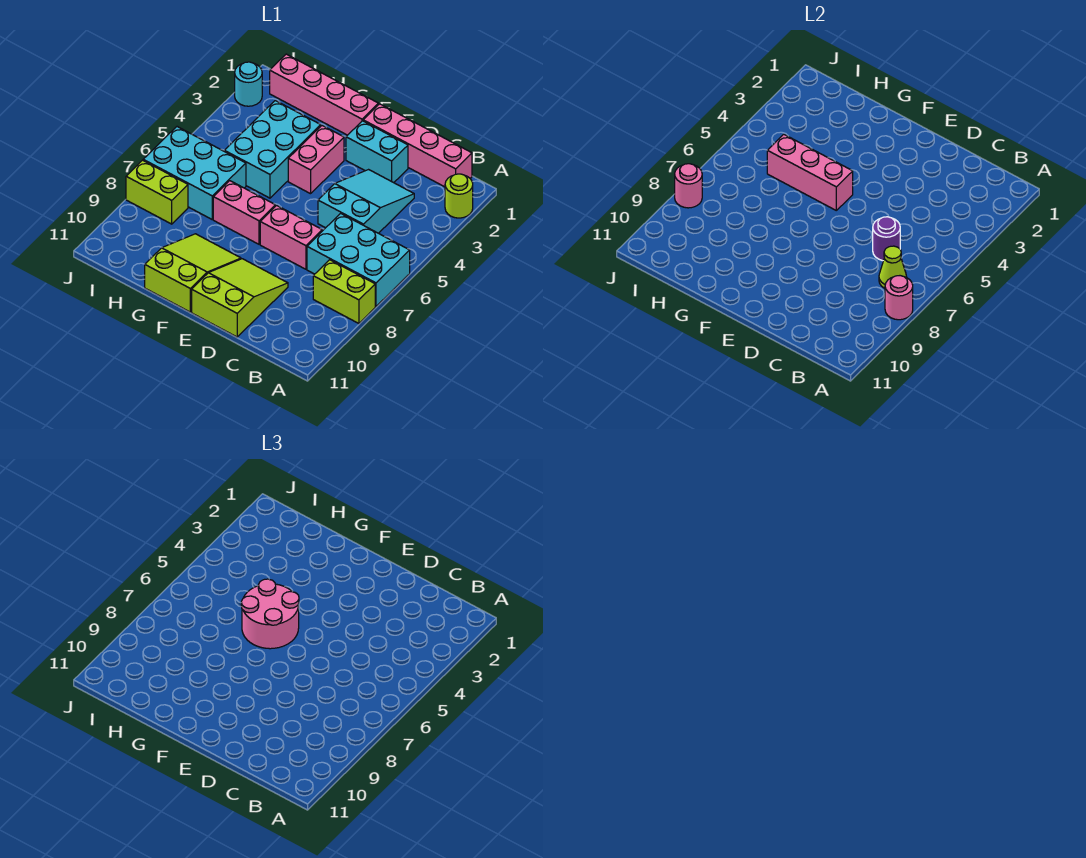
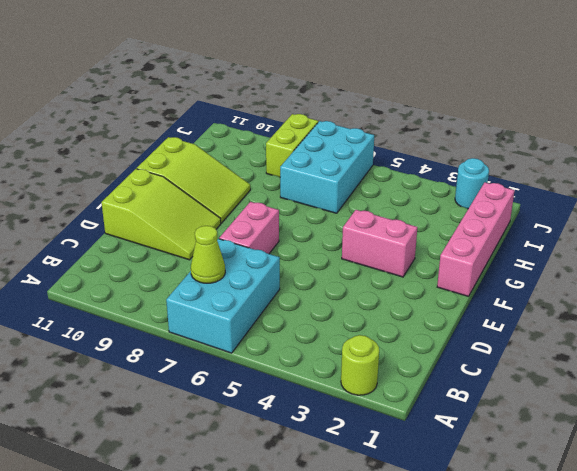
none -> lime brick A8:B8 level 1
none -> pink brick B1:E1 level 1
none -> cyan slope C3:D5 level 1 top 5

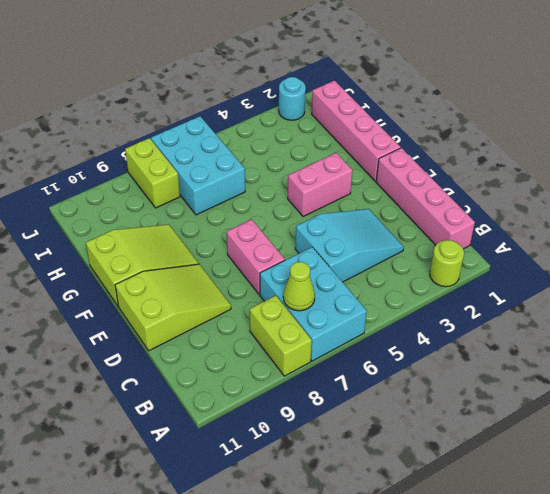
none -> cyan brick D2:E2 level 1
none -> pink brick F7:G7 level 1
none -> cyan brick G3:H5 level 1

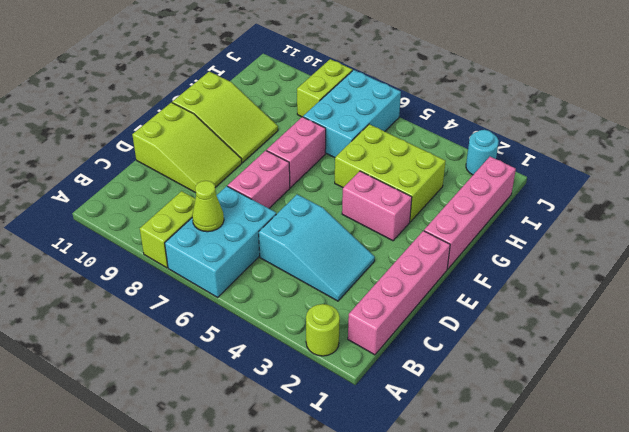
lime brick G3:H5 level 1 -> cyan brick G3:H5 level 1
none -> cyan brick D2:E2 level 1
none -> pink round brick A8 level 2
none -> purple round brick C6 level 2

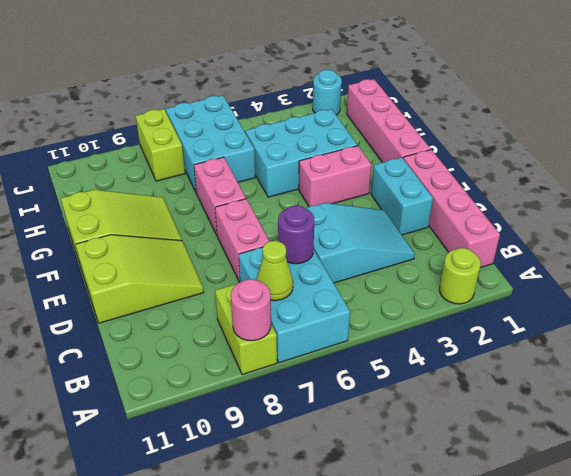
none -> pink brick F5:H5 level 2
none -> pink round brick J8 level 2
none -> pink round brick F5:G6 level 3

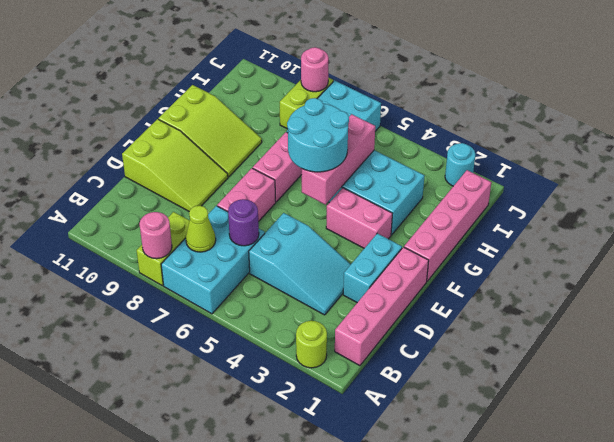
cyan round brick F5:G6 level 3 -> pink round brick F5:G6 level 3

